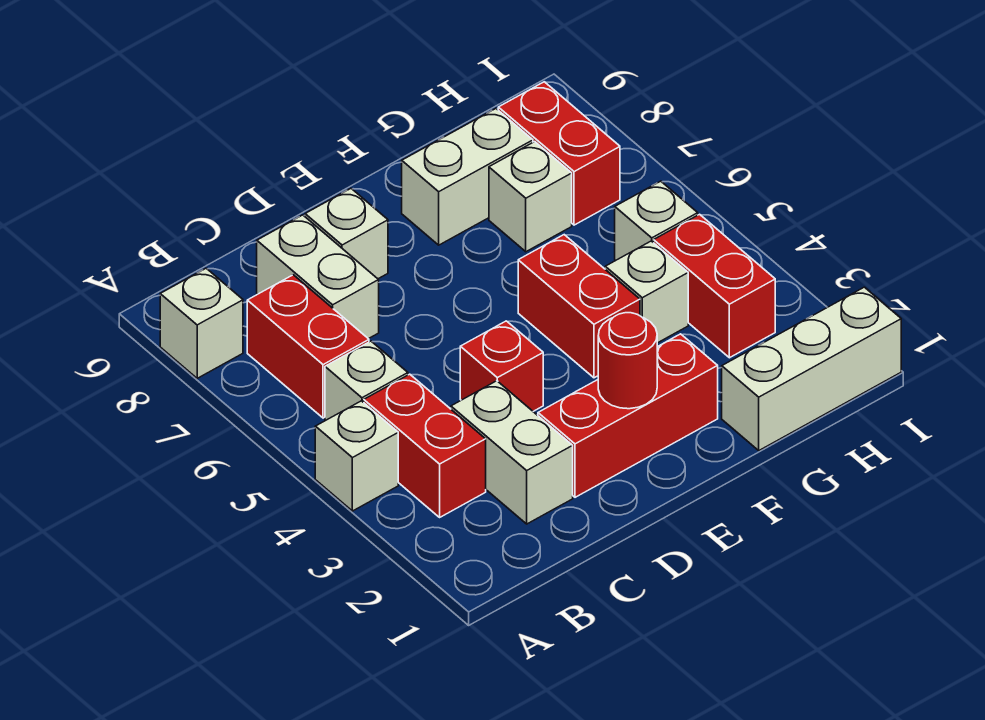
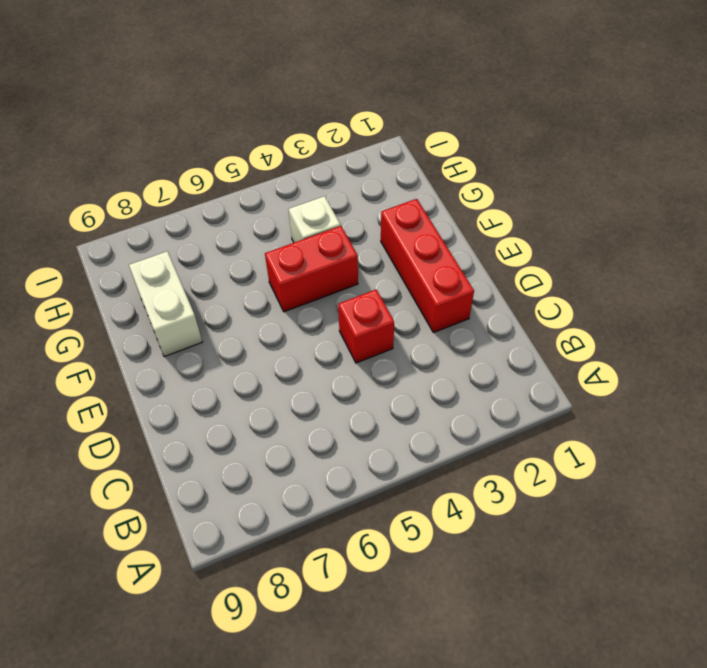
none -> white brick A4 level 1
none -> white brick A8 level 1
none -> red brick B3:B4 level 1

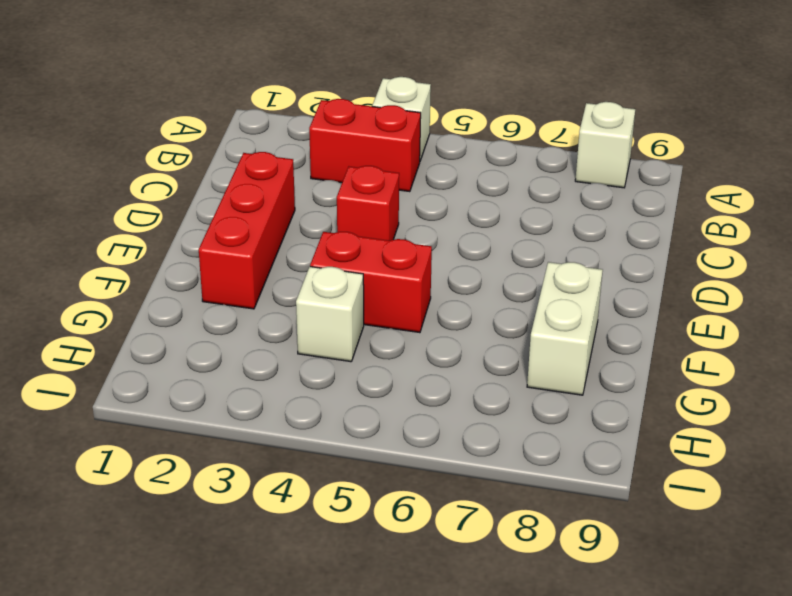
none -> white brick B5 level 1
none -> red brick B6:B7 level 1
none -> white brick C2:C3 level 1

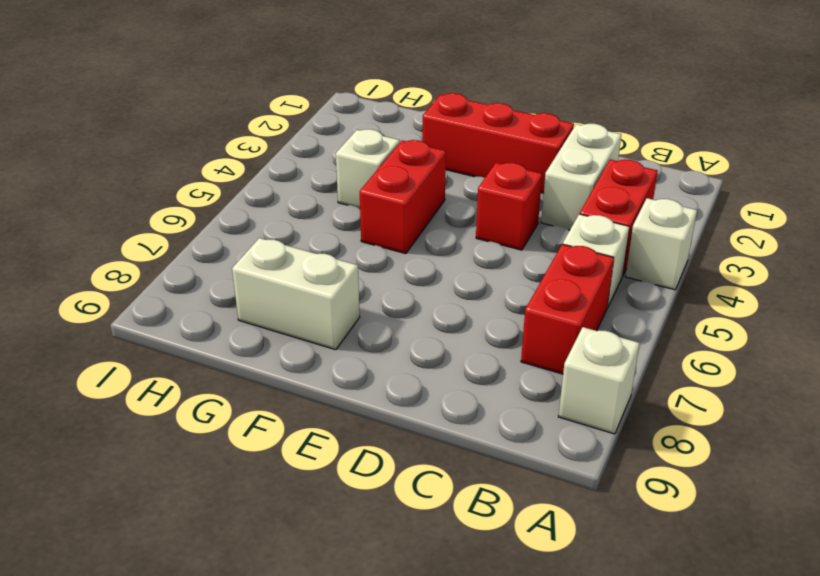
none -> white brick C7:C8 level 1
none -> white brick D8 level 1
none -> white brick G1:I1 level 1

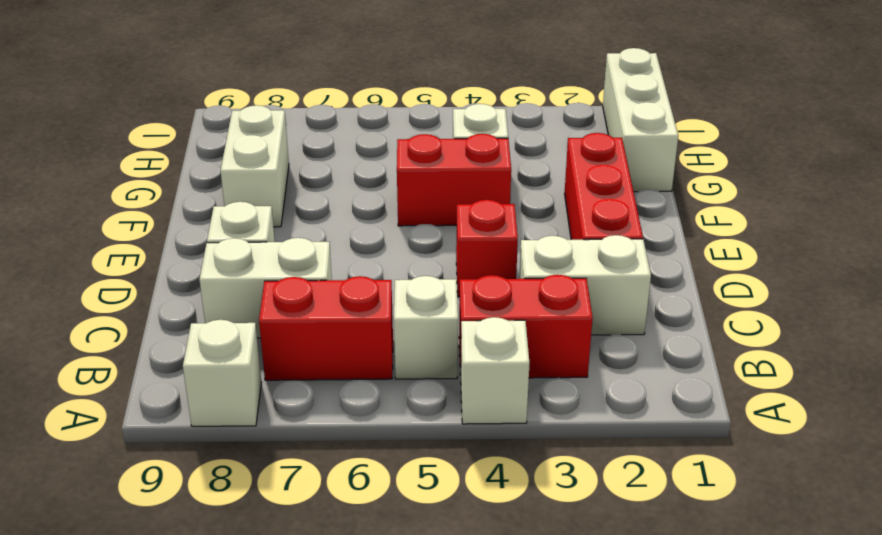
none -> white brick G7 level 1
none -> red brick H3:H4 level 1
none -> white brick H5 level 1

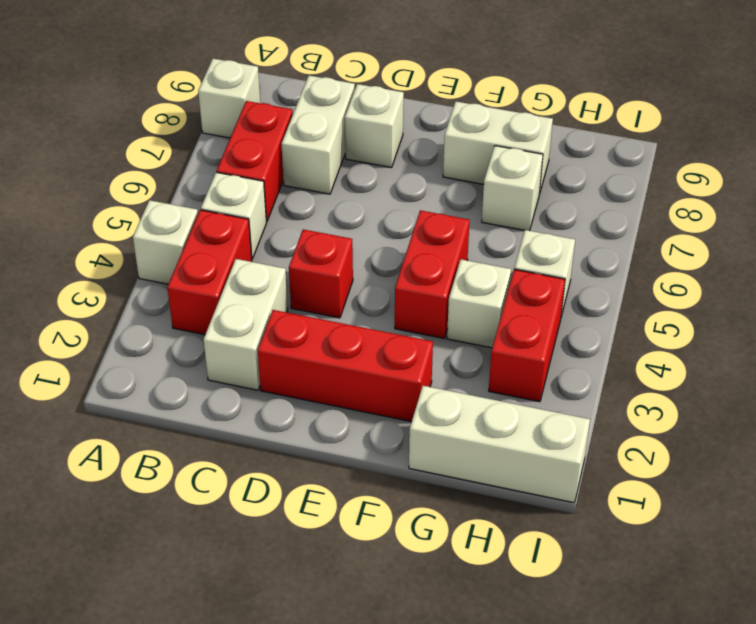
none -> red brick H7:H8 level 1
none -> red round brick E2 level 2

